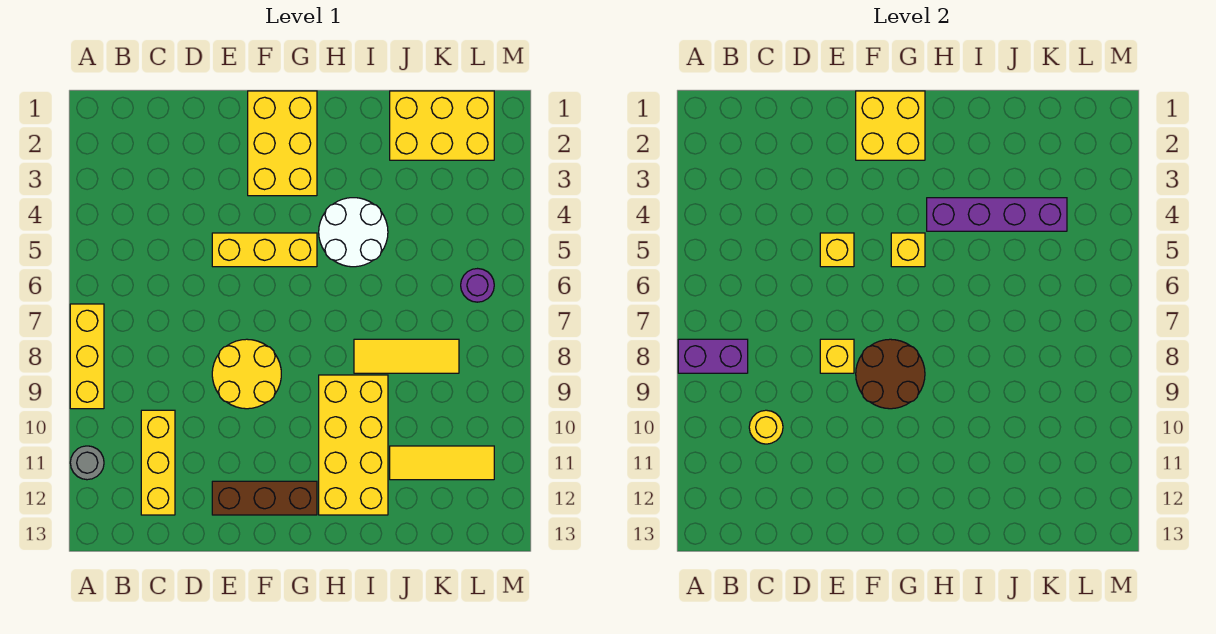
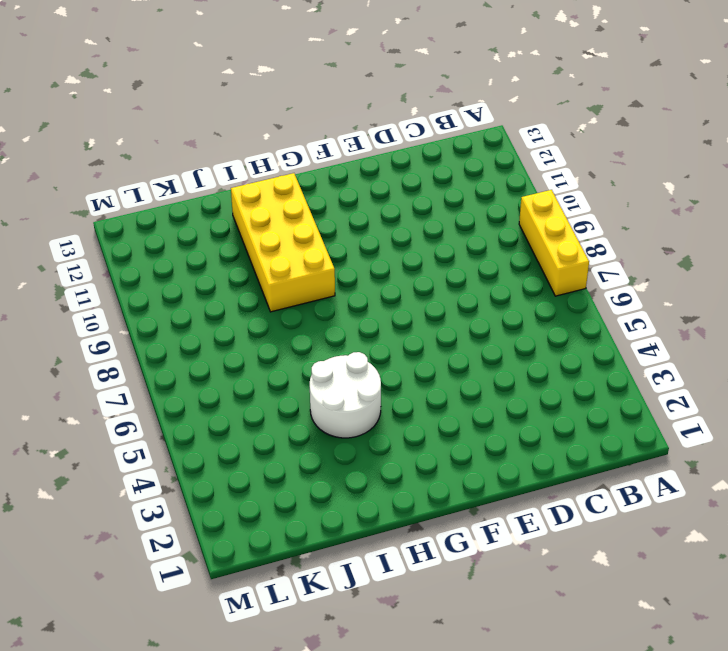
none -> grey round brick A11 level 1
none -> yellow brick C10:C12 level 1
none -> yellow brick E5:G5 level 1

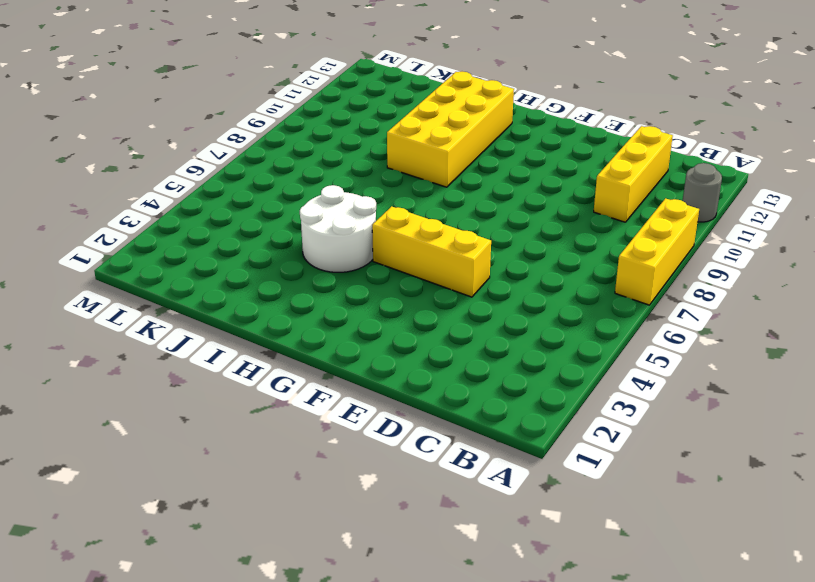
none -> yellow round brick E8:F9 level 1
none -> brown brick E12:G12 level 1
none -> yellow brick F1:G3 level 1

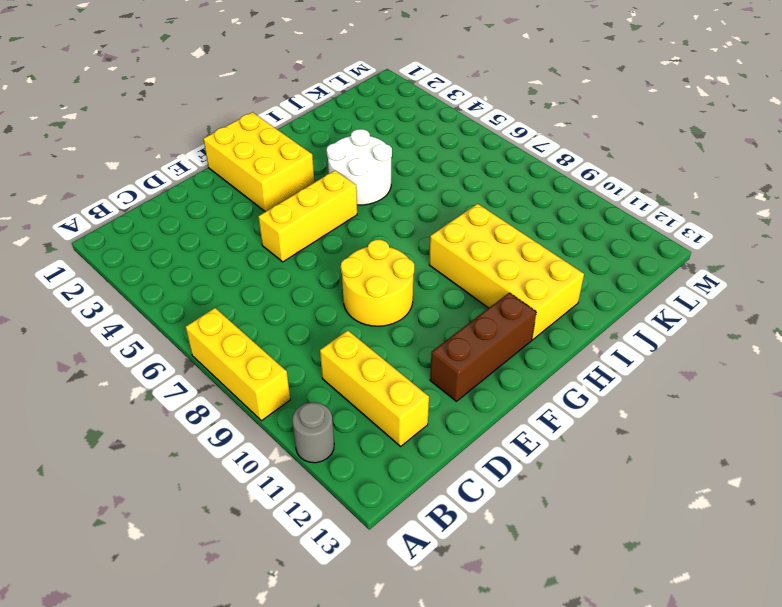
none -> yellow tile I8:K8 level 1
none -> yellow brick J1:L2 level 1
none -> yellow tile J11:L11 level 1

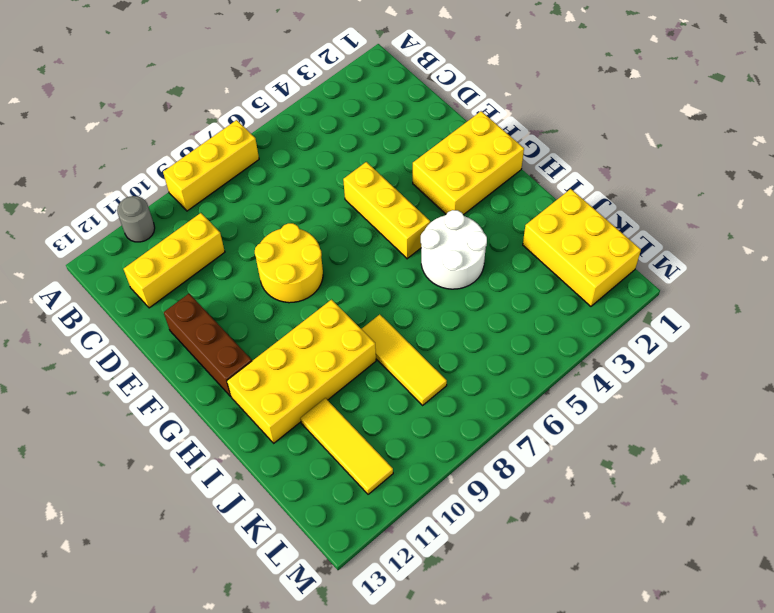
none -> purple round brick L6 level 1
none -> purple brick A8:B8 level 2
none -> yellow round brick C10 level 2

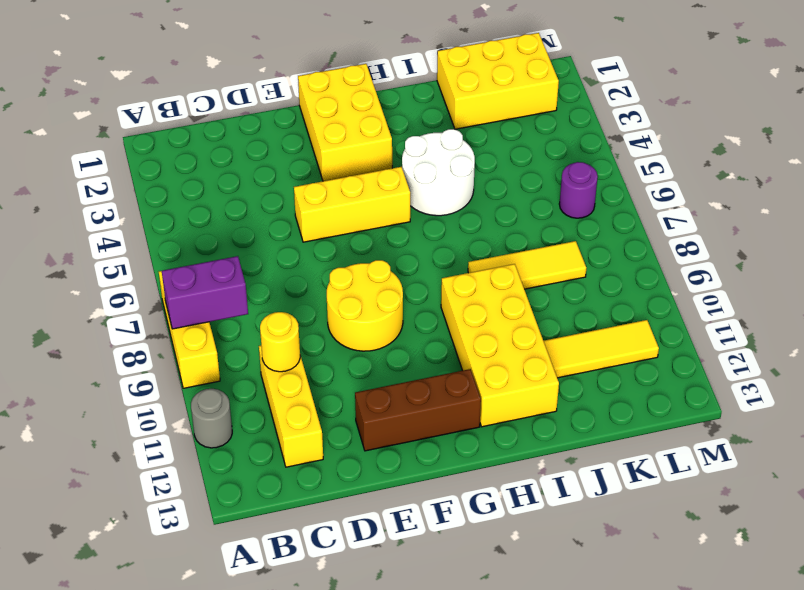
none -> yellow brick E5 level 2
none -> yellow brick E8 level 2
none -> yellow brick F1:G2 level 2

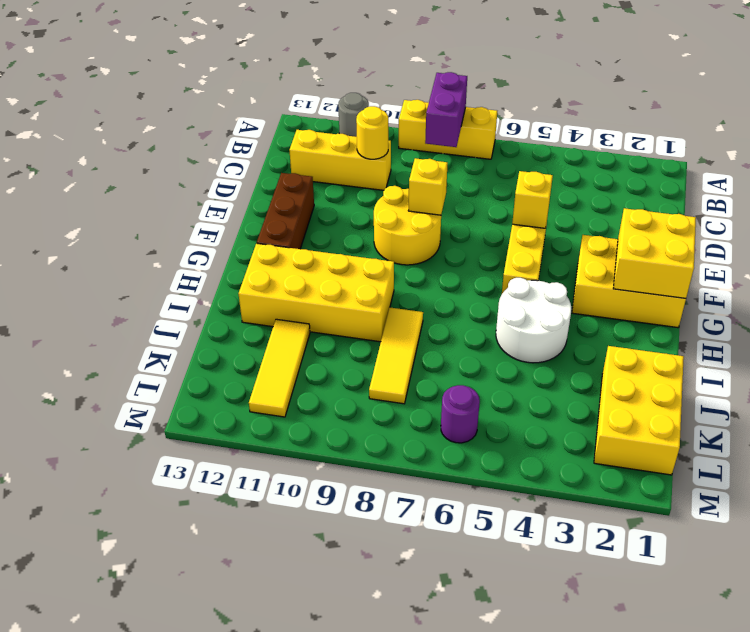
none -> brown round brick F8:G9 level 2
none -> yellow brick G5 level 2
none -> purple brick H4:K4 level 2

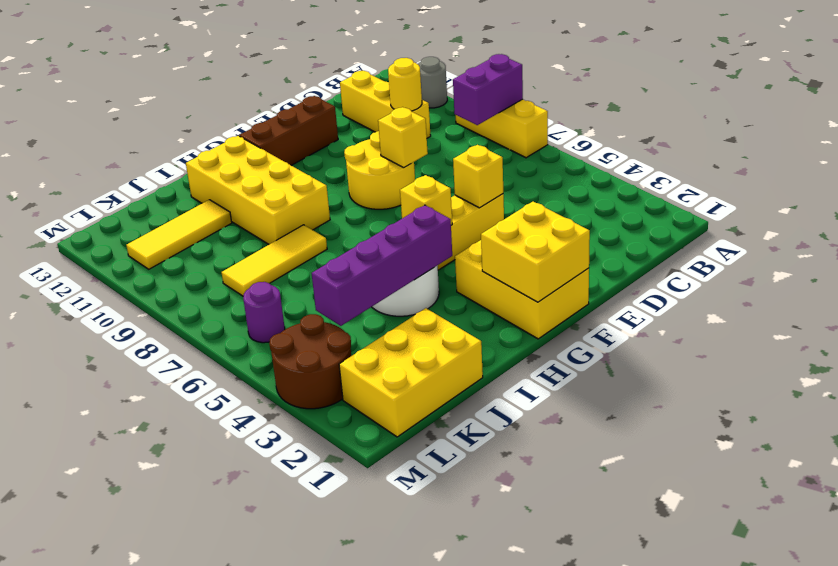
brown round brick L3:M4 level 1 -> brown round brick F8:G9 level 2

